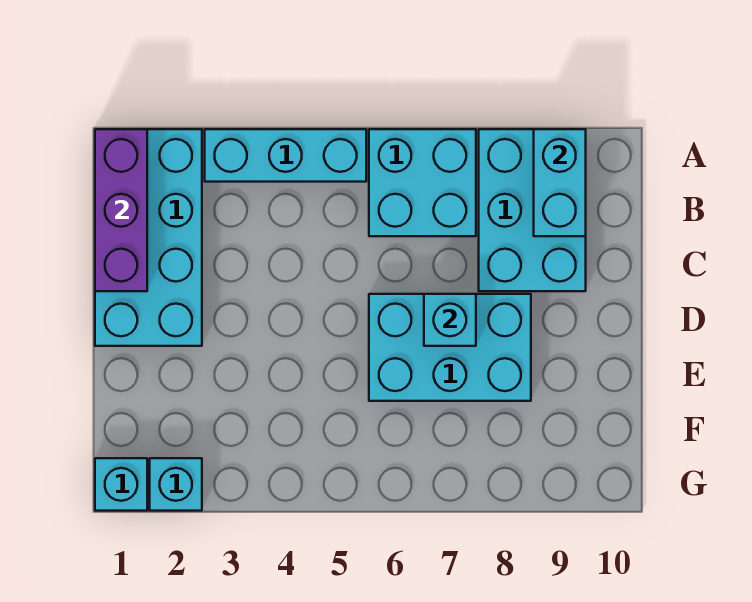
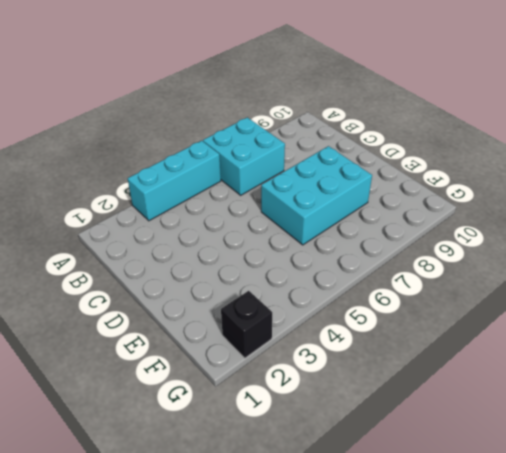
black brick G2 level 1 -> cyan brick G2 level 1
none -> cyan brick A1:D2 level 1
none -> cyan brick A8:C9 level 1

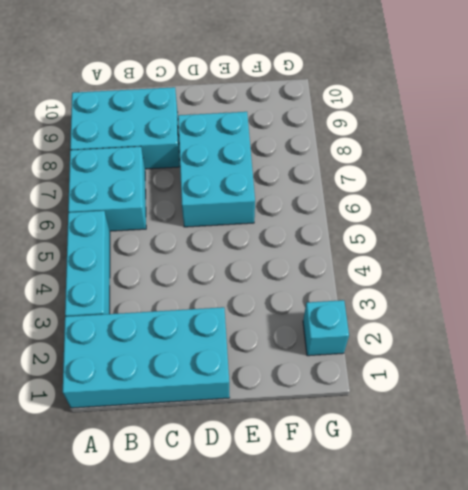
none -> cyan brick G1 level 1
none -> purple brick A1:C1 level 2

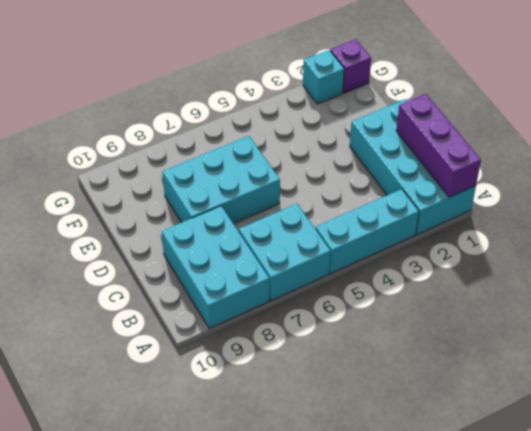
purple brick G1 level 1 -> cyan brick G1 level 1
none -> cyan brick A9:B9 level 2
none -> cyan brick D7 level 2

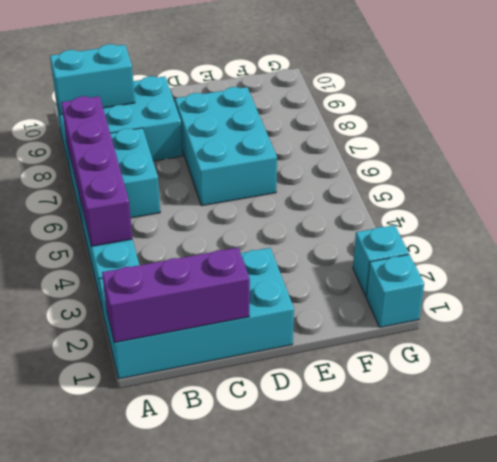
purple brick A4:A7 level 2 -> none
none -> cyan brick D7 level 2

